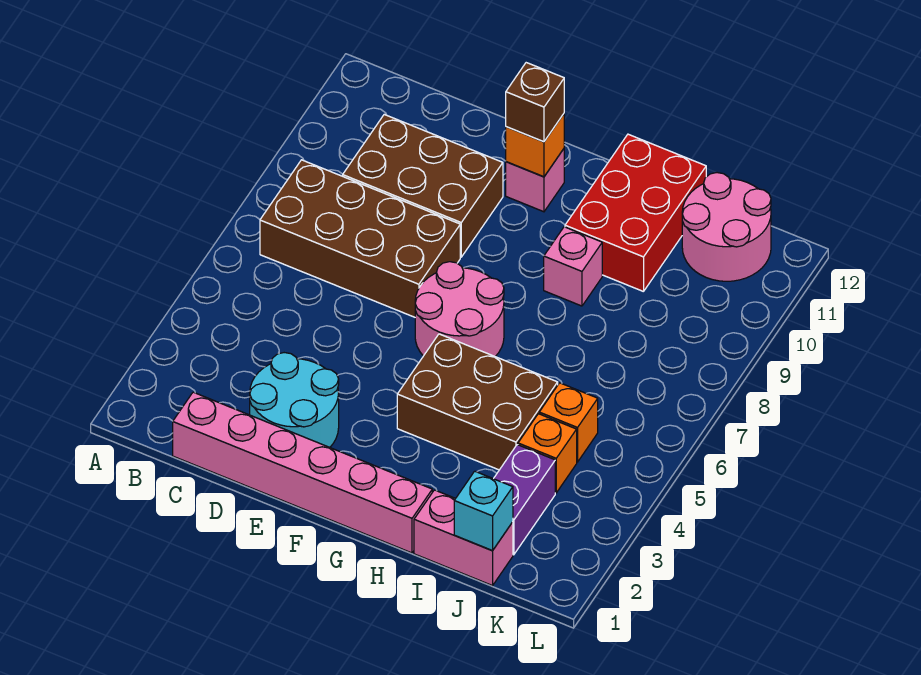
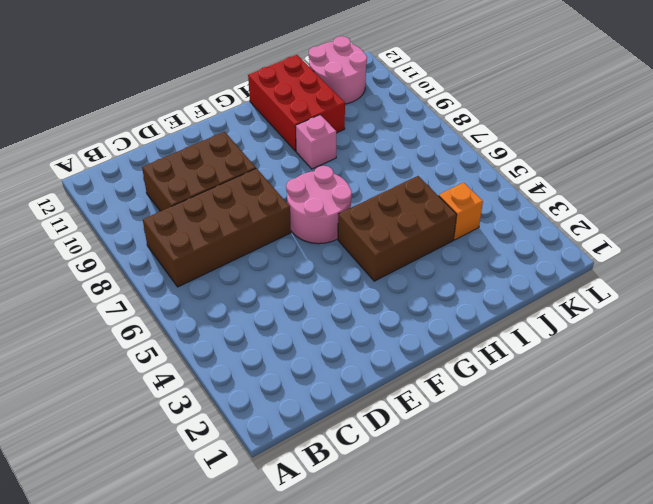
none -> pink brick C1:H1 level 1
none -> cyan round brick D2:E3 level 1
none -> pink brick F11 level 1

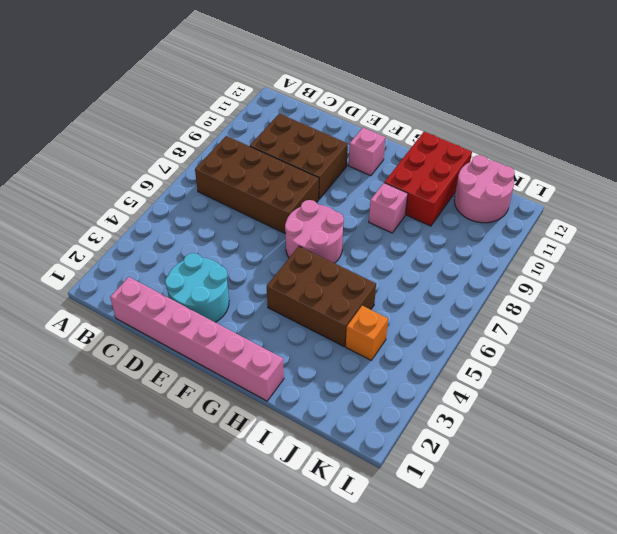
none -> pink brick I1:J1 level 1
none -> purple brick J2:J3 level 1
none -> orange brick J5 level 1

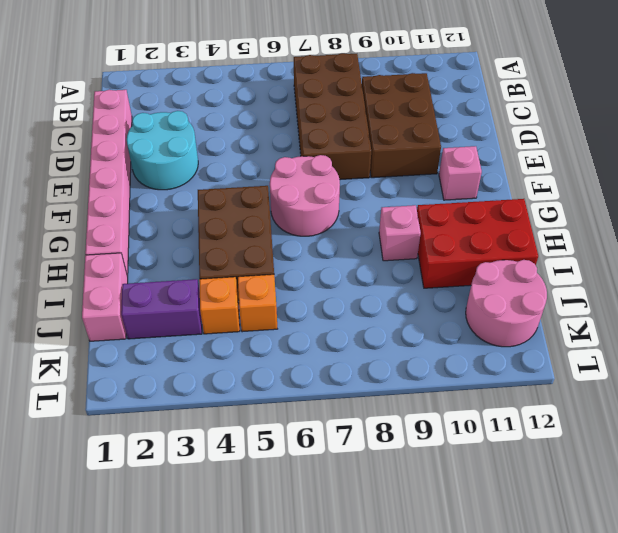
none -> orange brick F11 level 2
none -> cyan brick J1 level 2
none -> brown brick F11 level 3

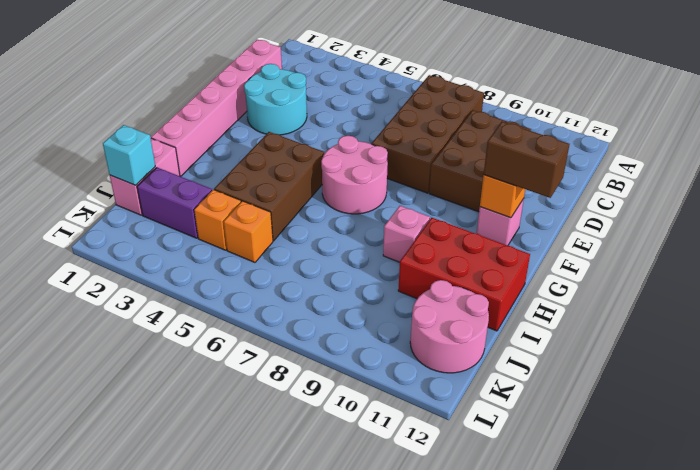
brown brick F11:F12 level 3 -> brown brick F11 level 3

